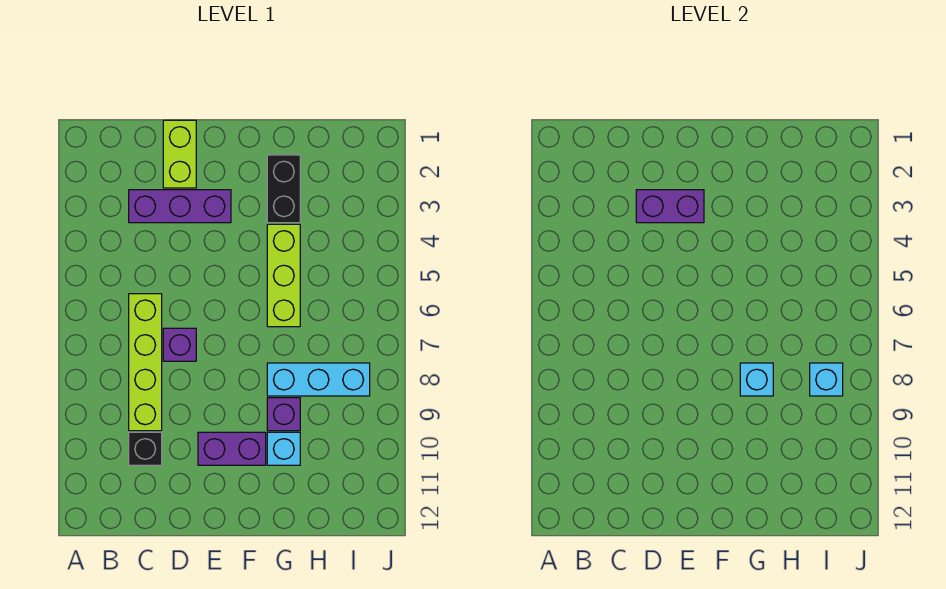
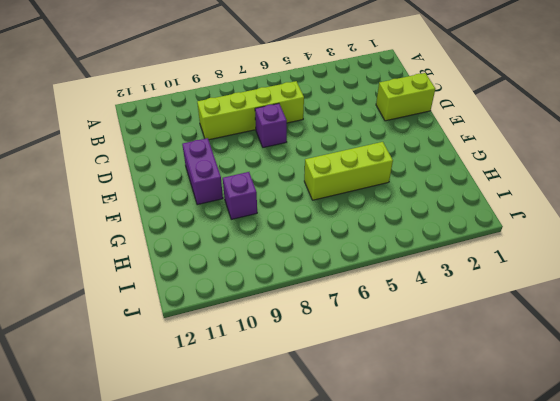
none -> purple brick C3:E3 level 1
none -> black brick C10 level 1
none -> black brick G2:G3 level 1

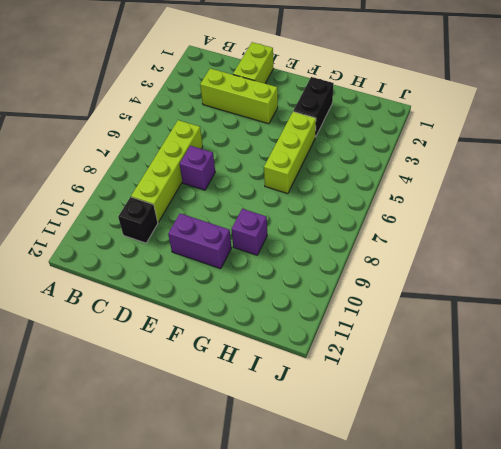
lime brick C3:E3 level 1 -> purple brick C3:E3 level 1
none -> cyan brick G8:I8 level 1
none -> cyan brick G10 level 1
none -> purple brick D3:E3 level 2

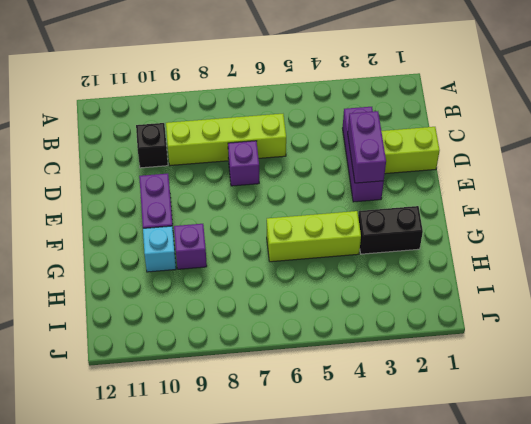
none -> cyan brick G8:I8 level 1
none -> cyan brick G8 level 2
none -> cyan brick I8 level 2

